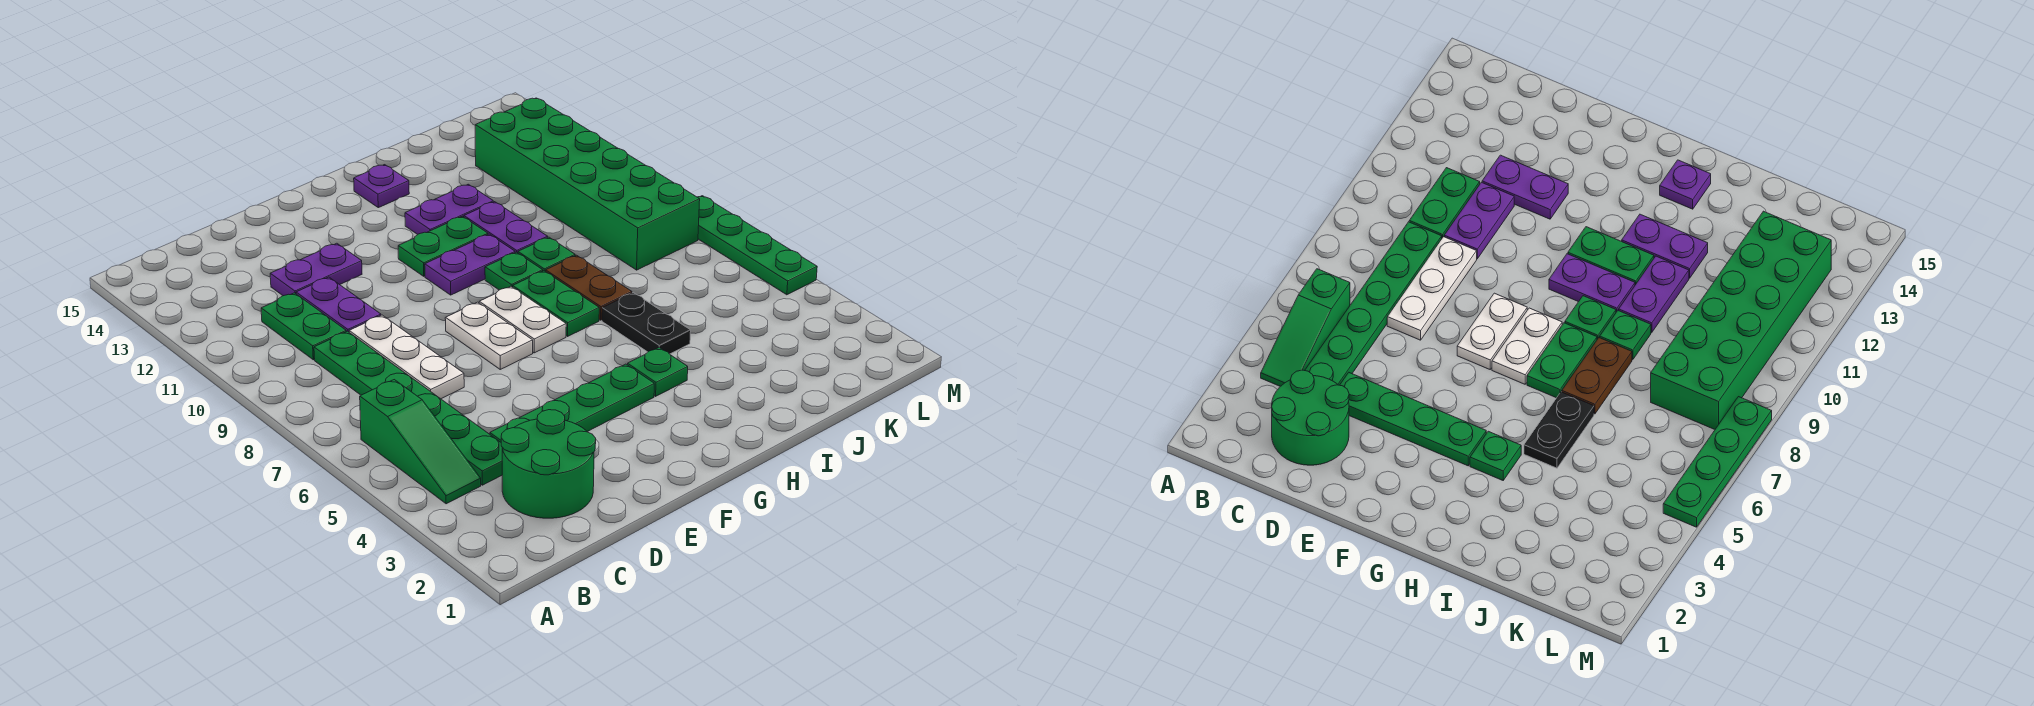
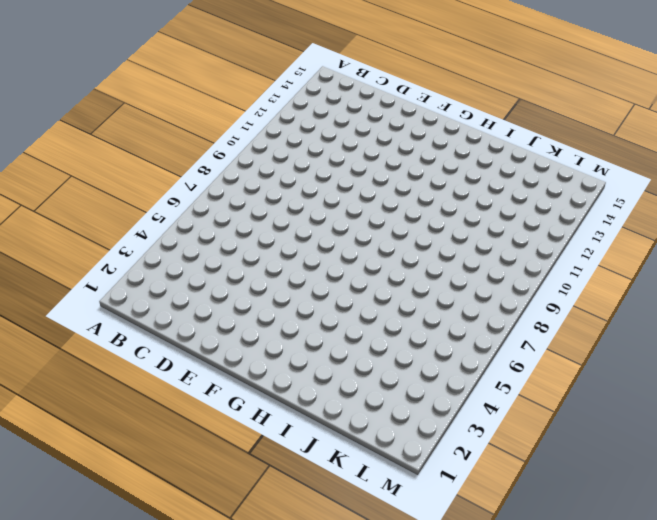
none -> green slope B4:B6 level 1 top 6
none -> green round brick C2:D3 level 1
none -> green plate C4:C9 level 1

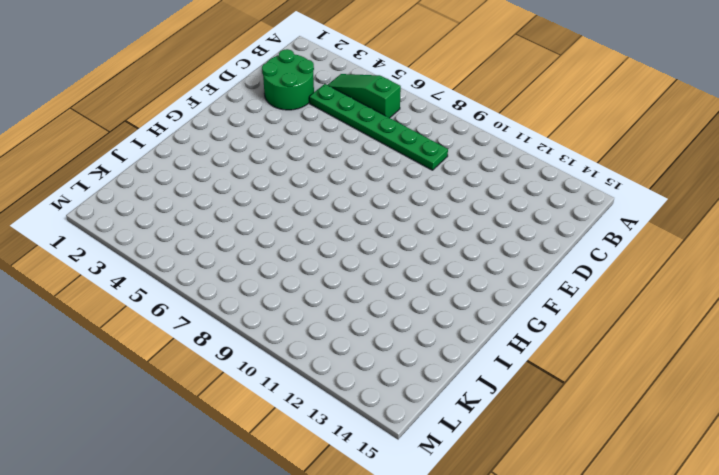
none -> green plate C10:C11 level 1
none -> green plate D4:G4 level 1
none -> white plate D7:D9 level 1

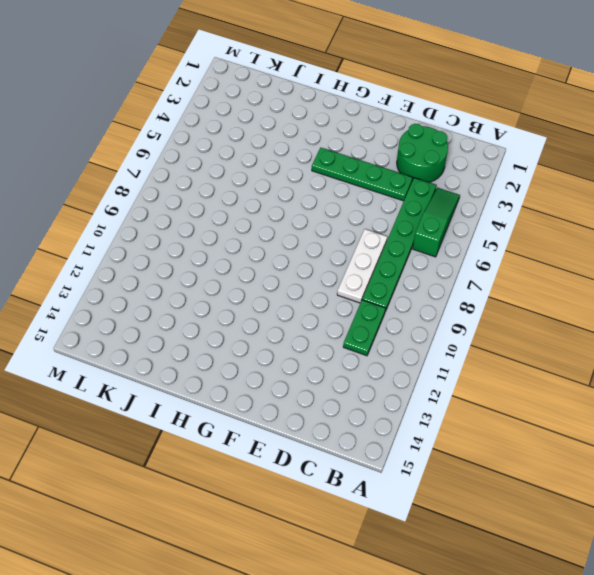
none -> purple plate D10:D11 level 1
none -> purple plate D12:E12 level 1
none -> white plate F7:F8 level 1

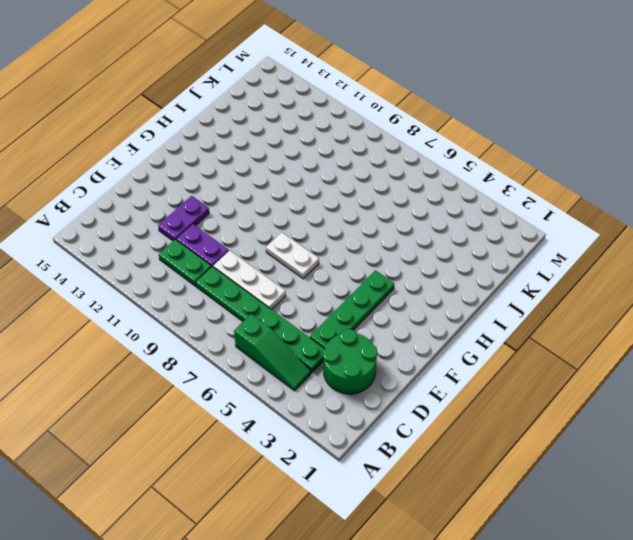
none -> white plate G7:G8 level 1
none -> purple plate G10:H10 level 1
none -> green plate G11:H11 level 1

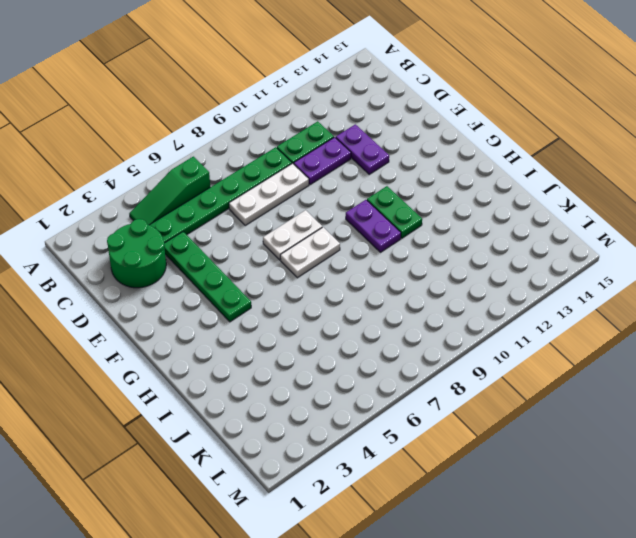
none -> green plate H4 level 1
none -> green plate H7:H8 level 1
none -> green plate H9 level 1

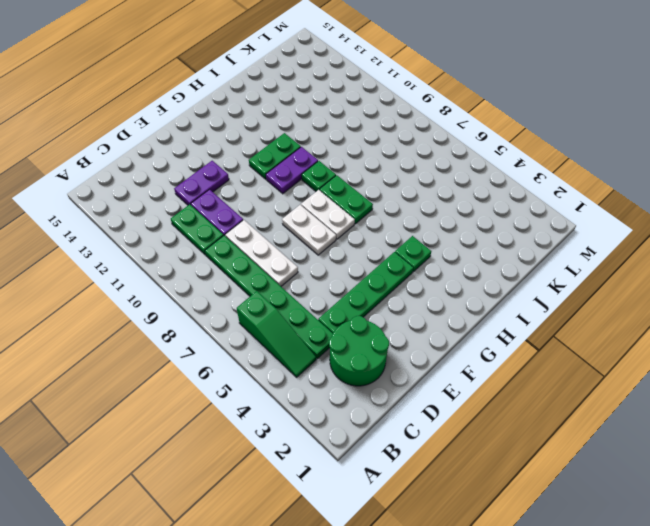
none -> purple plate H12:I12 level 1
none -> purple plate H14 level 1
none -> black plate I5:I6 level 1

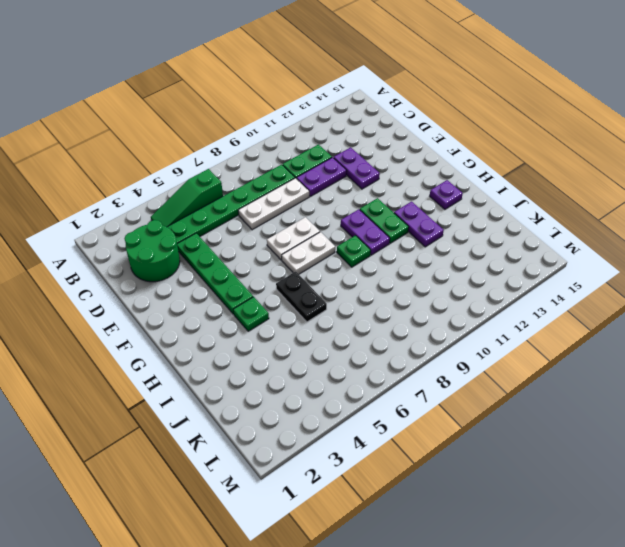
black plate H6:I6 level 1 -> black plate I5:I6 level 1
none -> green plate H7:H8 level 1
none -> brown plate I7:I8 level 1
none -> green plate I9 level 1

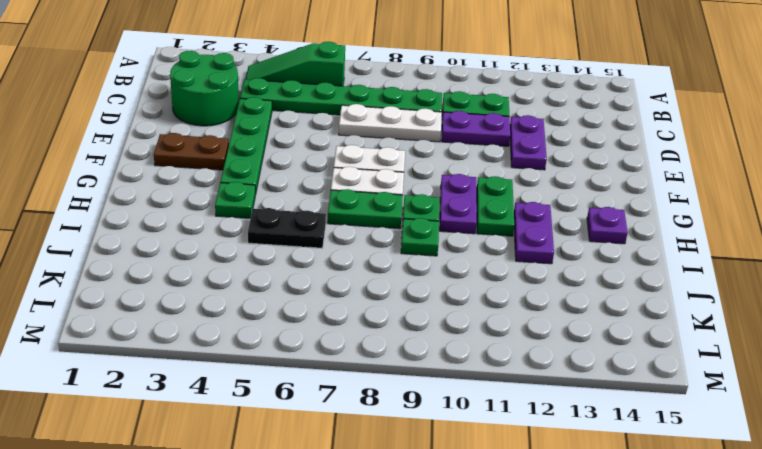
brown plate F2:F3 level 1 -> brown plate I7:I8 level 1
none -> purple plate I10:I11 level 1
none -> green brick K8:L13 level 1
none -> green plate M5:M8 level 1

